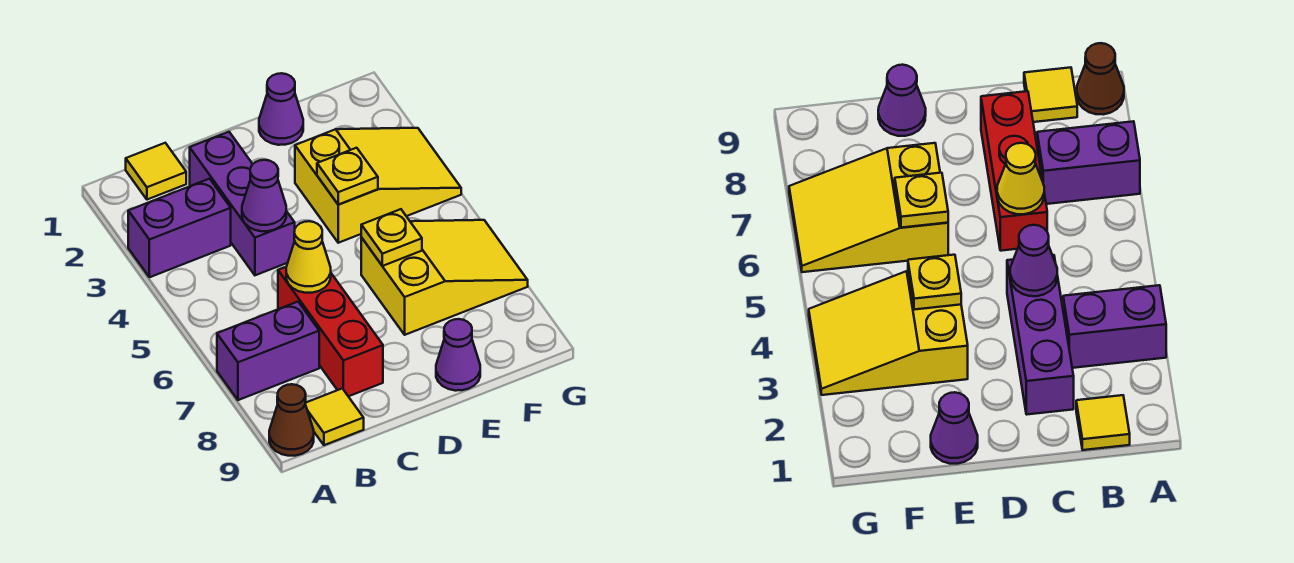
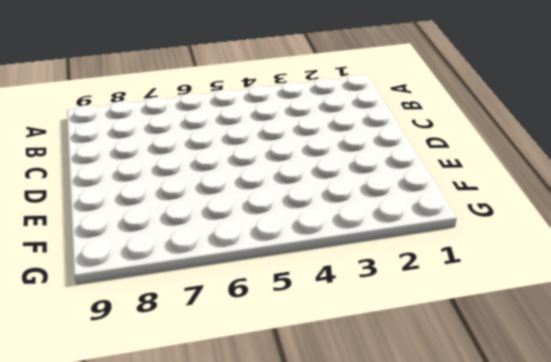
none -> purple brick A3:B3 level 1
none -> purple brick A7:B7 level 1
none -> brown cone A9 level 1

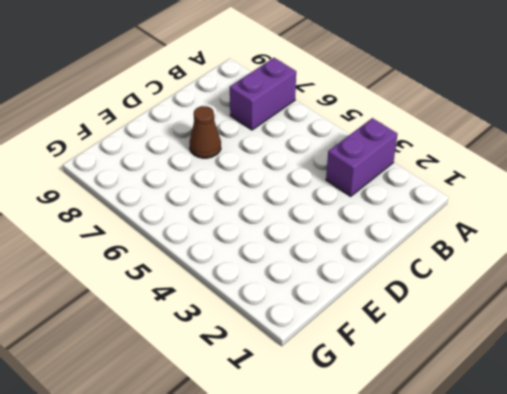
brown cone D7 level 1 -> brown cone A9 level 1
none -> yellow tile B1 level 1
none -> yellow tile B9 level 1
none -> purple brick C2:C4 level 1

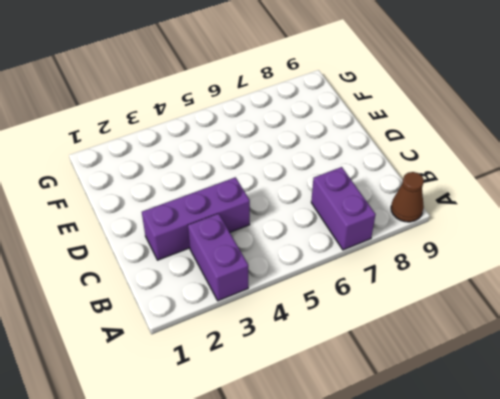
none -> yellow tile B1 level 1
none -> yellow tile B9 level 1
none -> red brick C6:C8 level 1

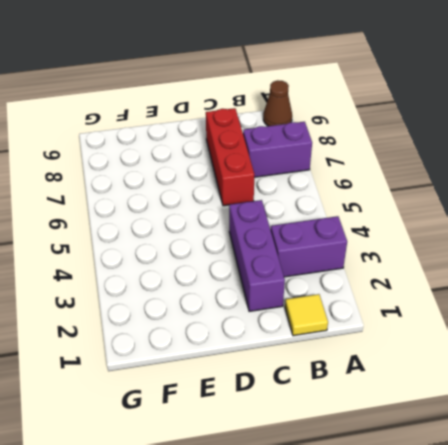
none -> yellow tile B9 level 1
none -> purple cone E1 level 1
none -> yellow slope E3:G4 level 1 top E

